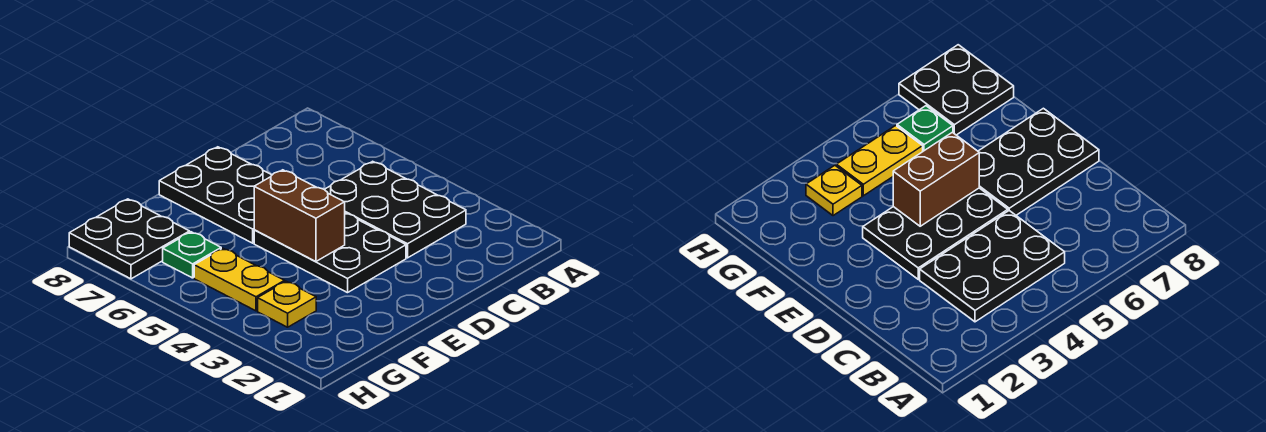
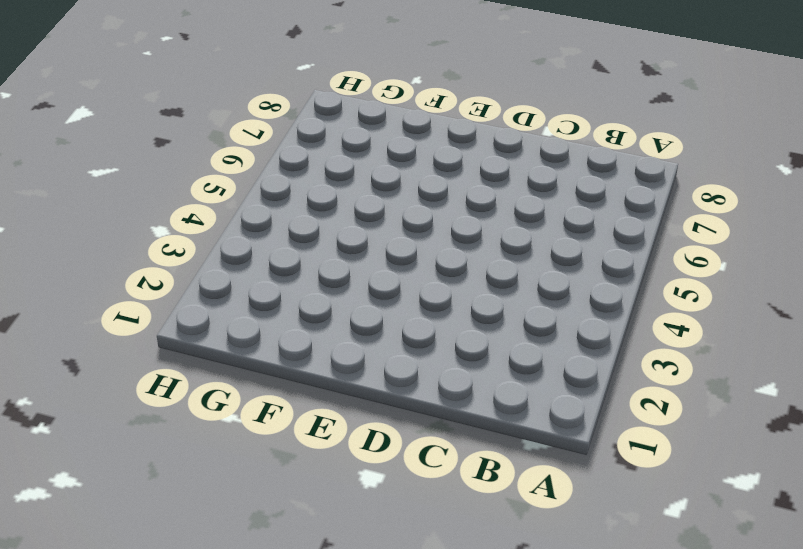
none -> black plate B3:C5 level 1
none -> black plate D3:E5 level 1

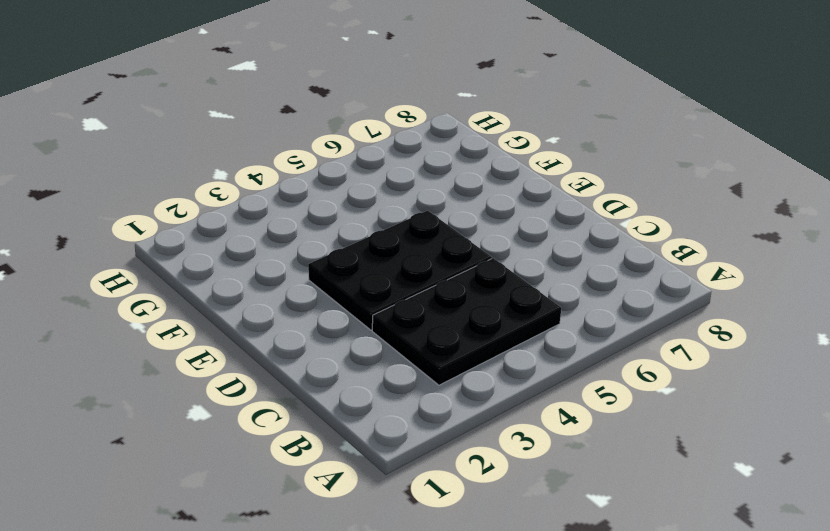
none -> black plate D6:E8 level 1
none -> yellow plate G3 level 1

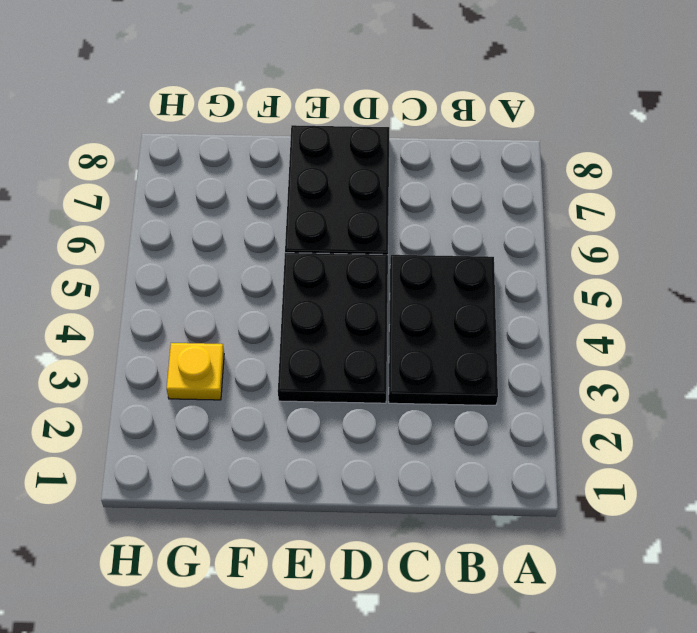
none -> yellow plate G4:G5 level 1
none -> green plate G6 level 1

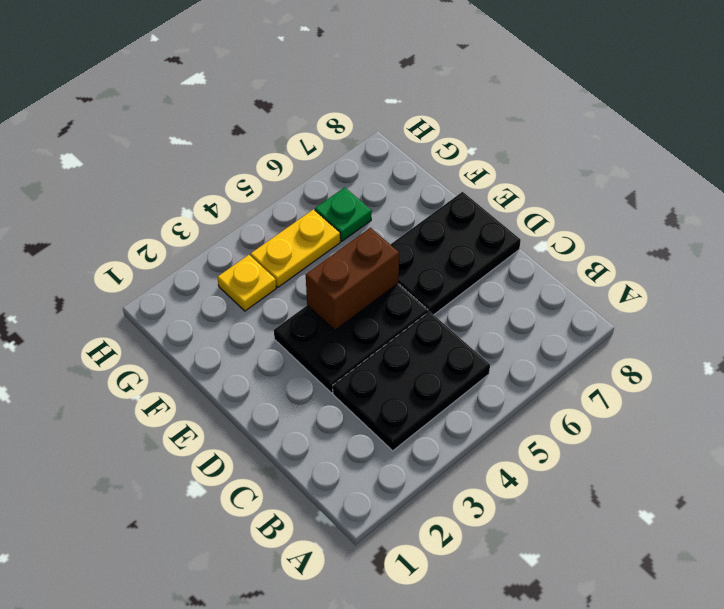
none -> black plate G7:H8 level 1

